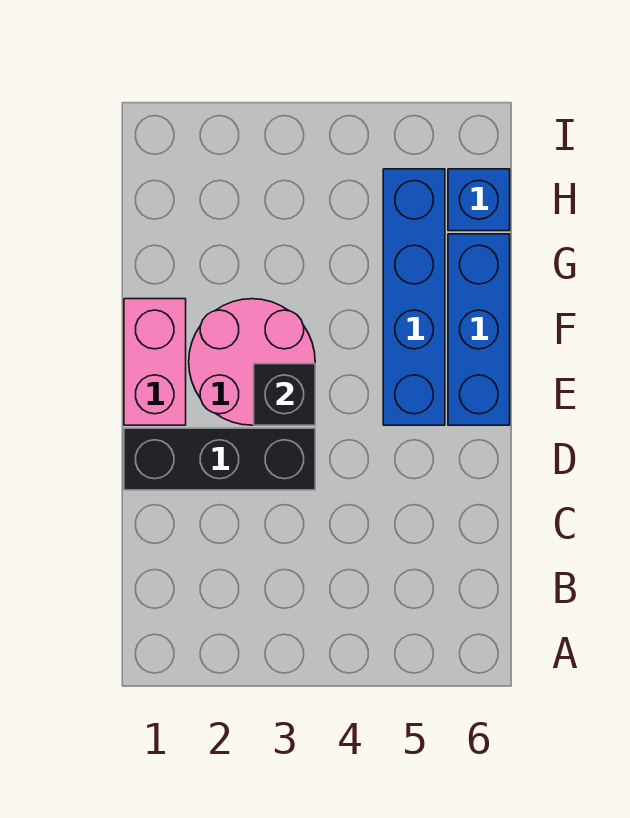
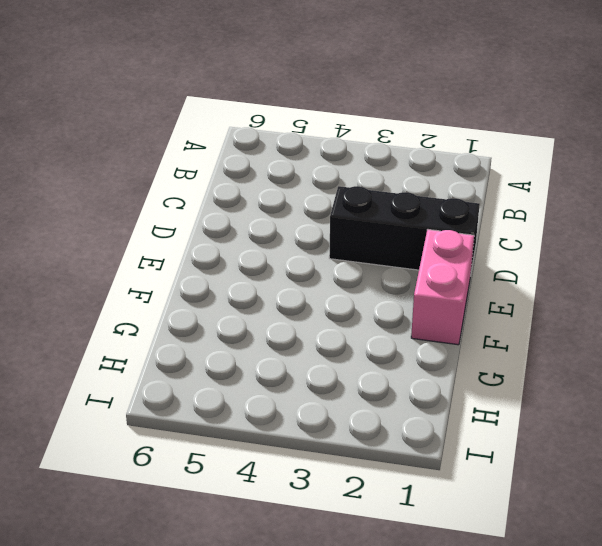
none -> pink round brick E2:F3 level 1
none -> blue brick E5:H5 level 1

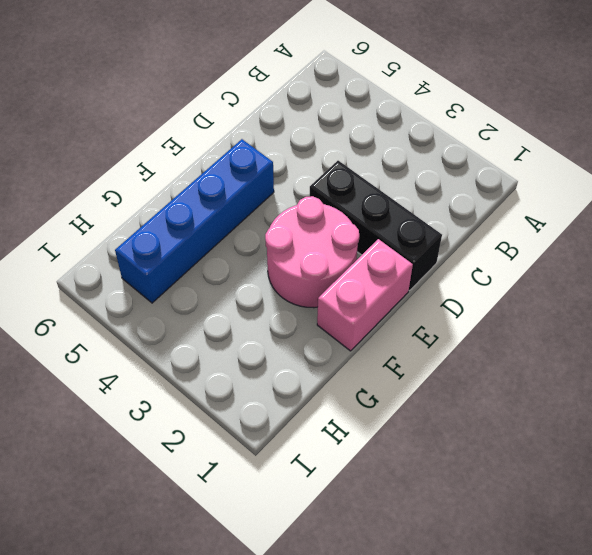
none -> blue brick E6:G6 level 1
none -> blue brick H6 level 1

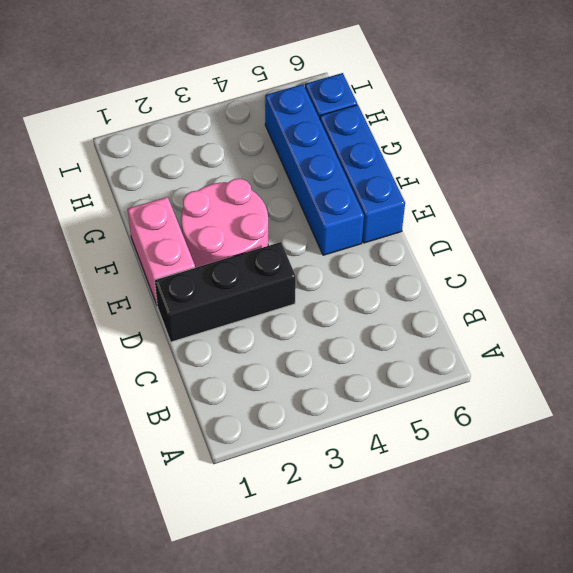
none -> black brick E3 level 2

